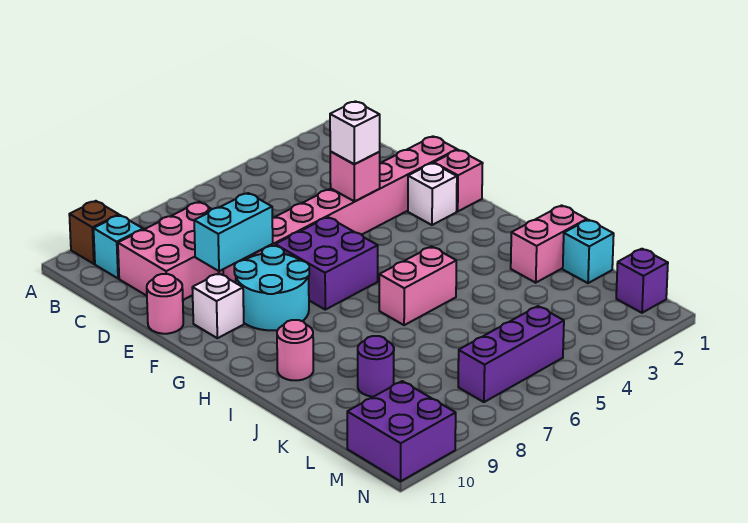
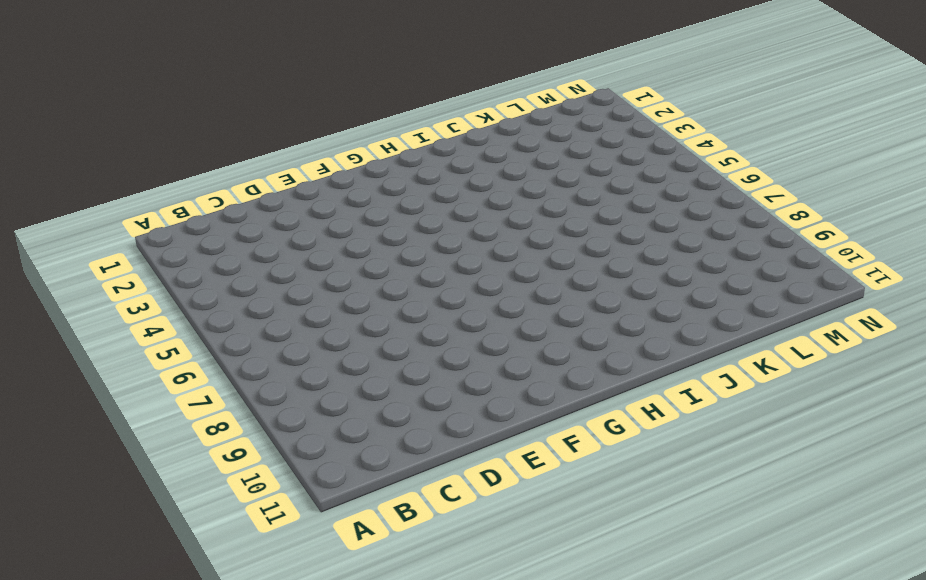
none -> brown brick A10 level 1
none -> cyan brick B10 level 1
none -> pink brick C8:D10 level 1

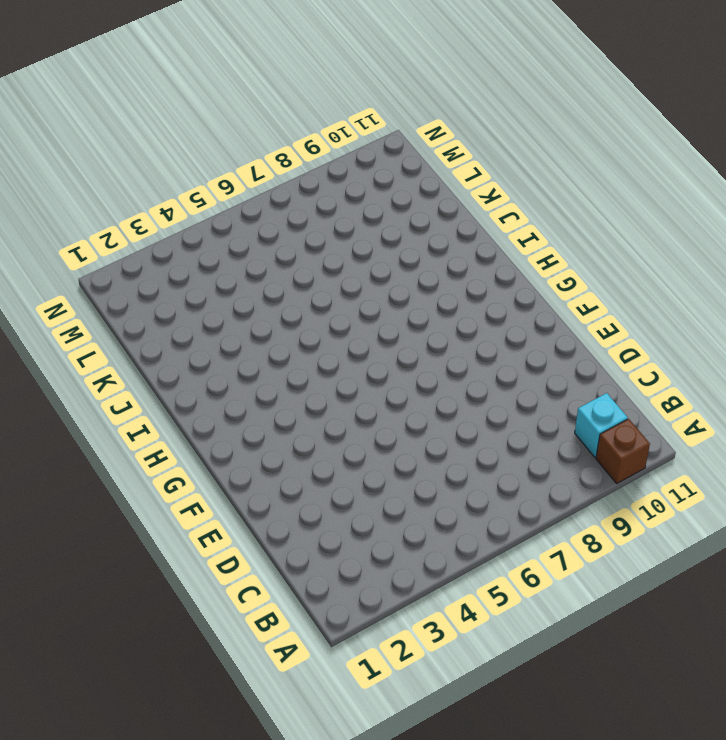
none -> pink brick C8:D10 level 1
none -> pink brick E1:E8 level 1
none -> pink round brick E11 level 1

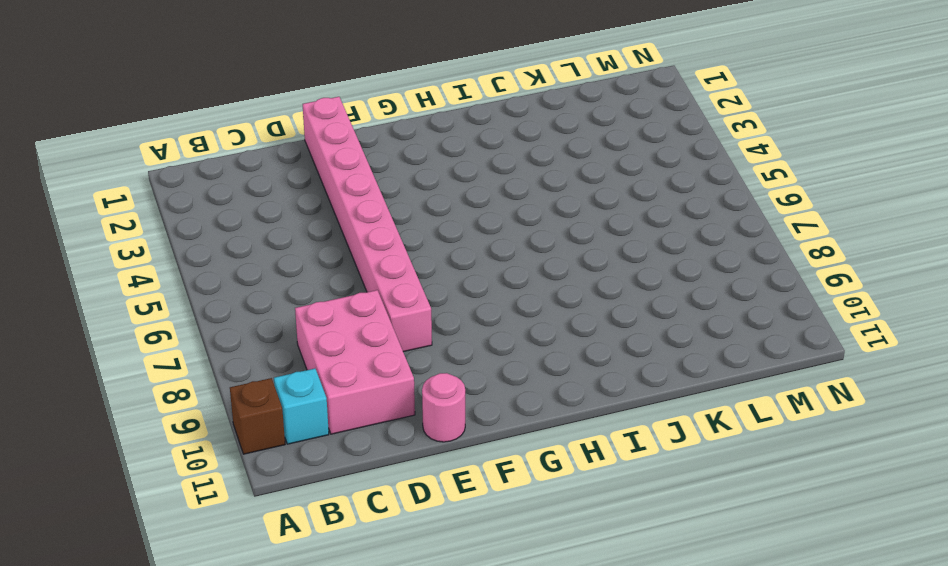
none -> pink brick F1 level 1
none -> white brick F2 level 1
none -> purple brick F6:G7 level 1

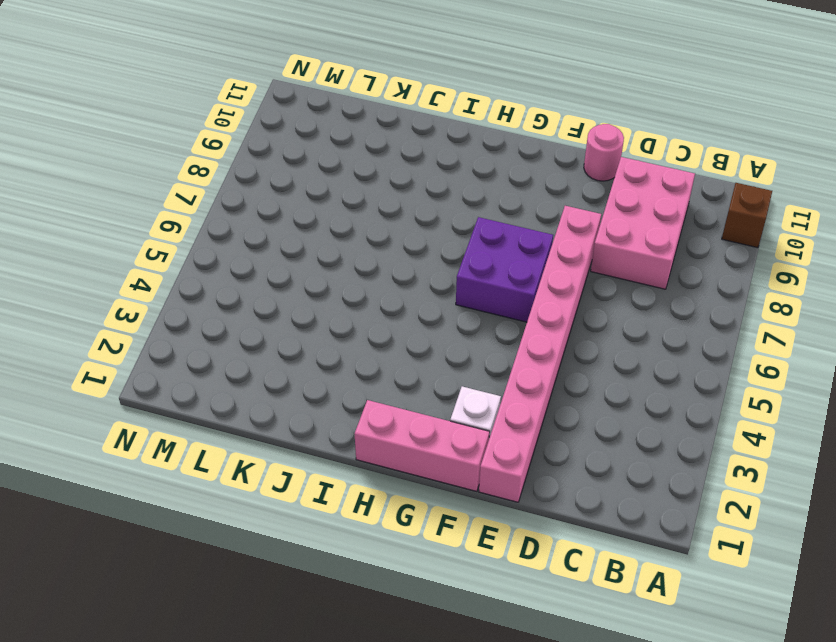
pink brick F1:H1 level 1 -> pink brick F1 level 1
none -> cyan brick B10 level 1
none -> cyan round brick F8:G9 level 1
none -> white brick F10 level 1

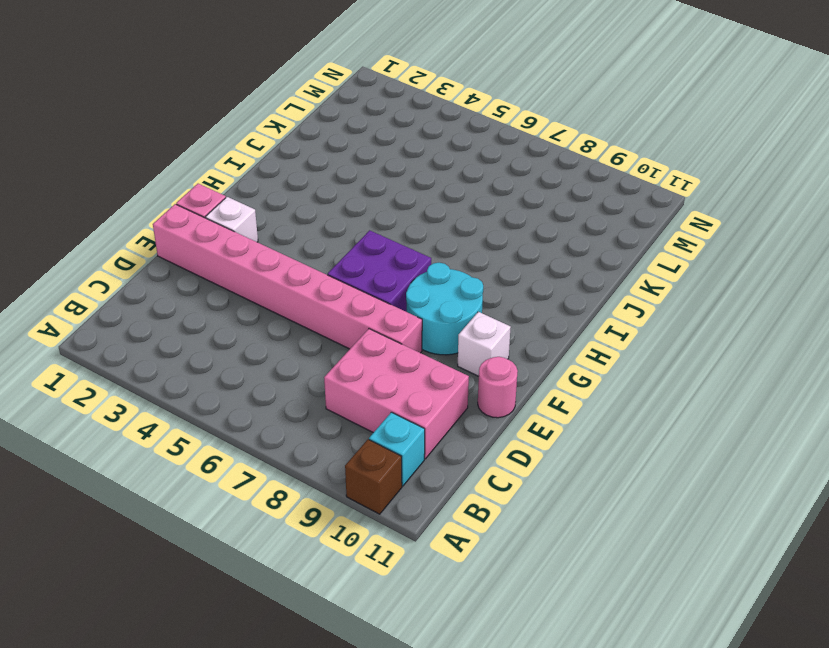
none -> pink brick I5:I6 level 1
none -> pink round brick I10 level 1
none -> pink brick J1:J2 level 1

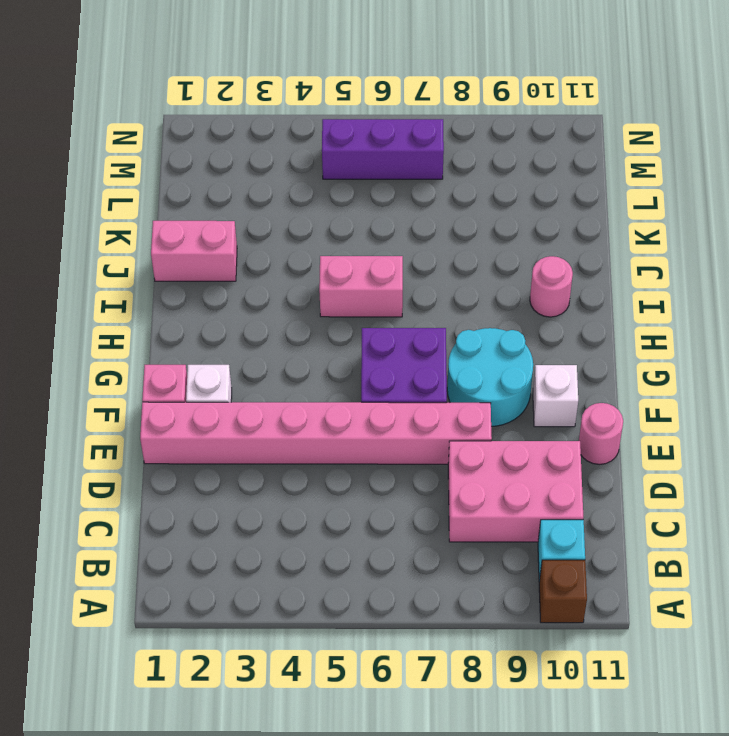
none -> cyan brick K1 level 1
none -> purple round brick K9 level 1
none -> purple brick M1 level 1

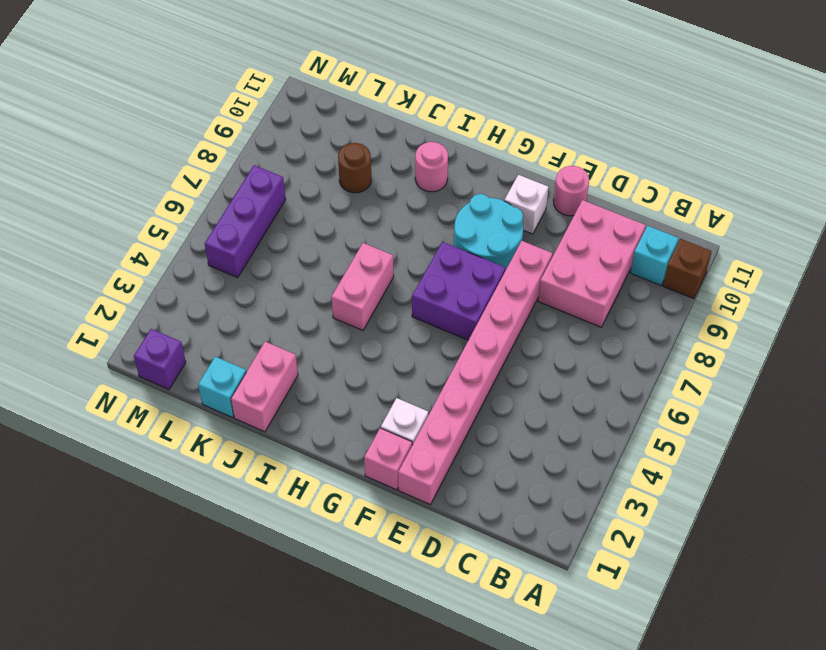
brown round brick K9 level 1 -> purple round brick K9 level 1
none -> purple brick M10:N11 level 1
none -> pink brick E4 level 2
none -> cyan brick E8:E9 level 2

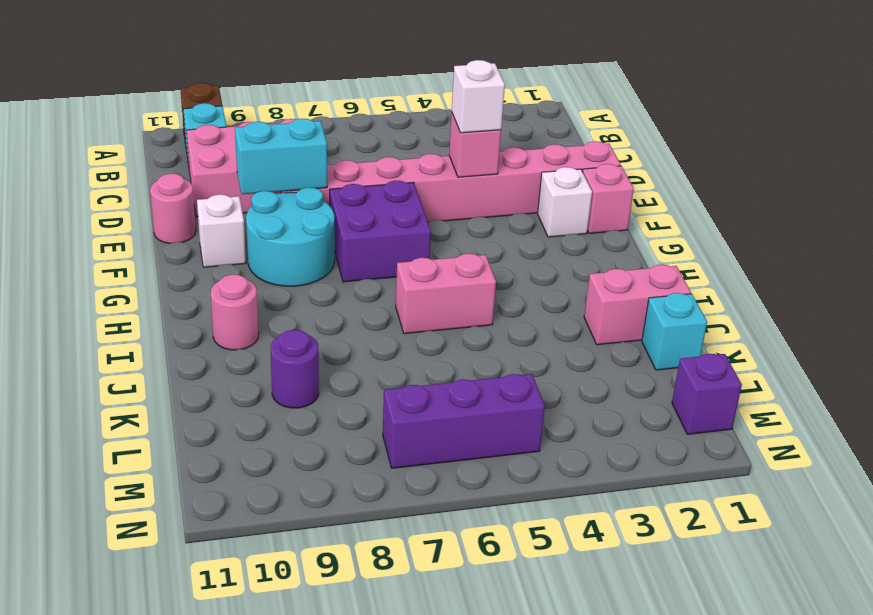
none -> purple brick M10:N11 level 1

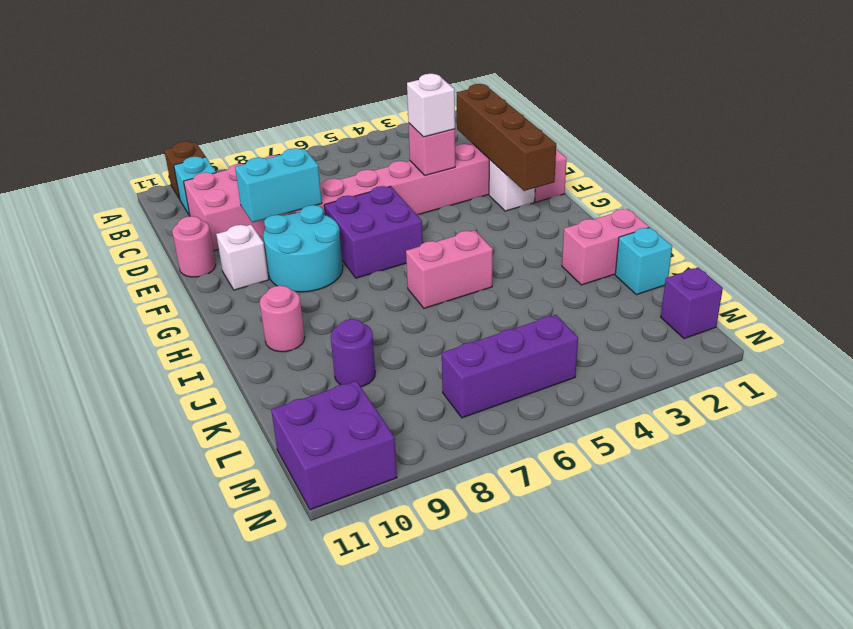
brown brick D2:G2 level 2 -> none

